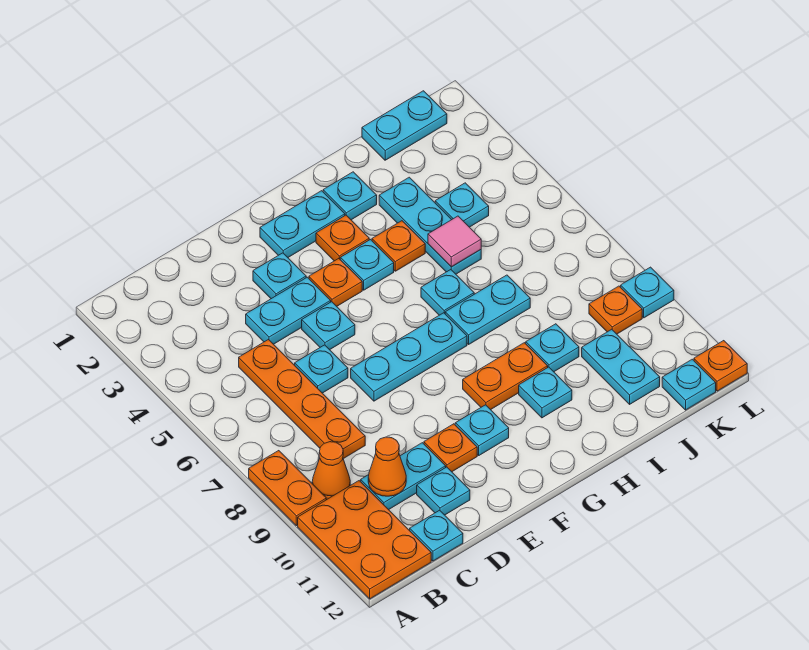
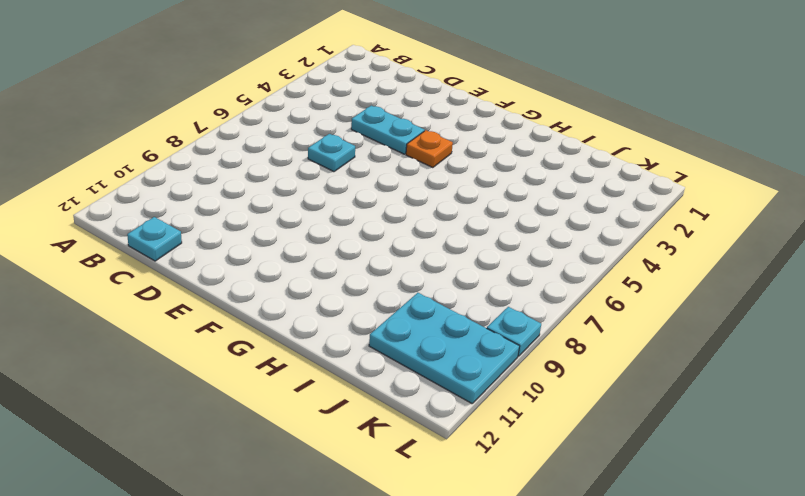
cyan plate J10:L11 level 1 -> cyan plate J10:J11 level 1
none -> orange plate A8:A9 level 1
none -> orange plate A10:B12 level 1
none -> orange cone B9 level 1
none -> orange plate C5:C8 level 1

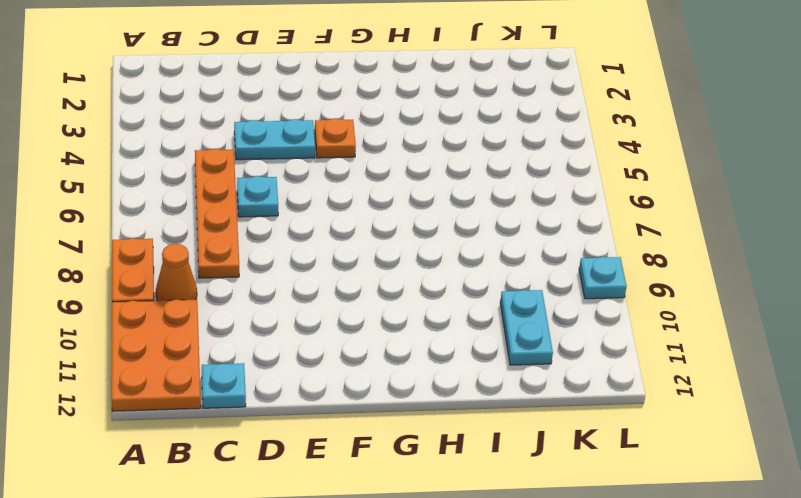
none -> cyan plate C10:D10 level 1
none -> cyan plate D11 level 1
none -> cyan plate E3 level 1
none -> cyan plate E5 level 1

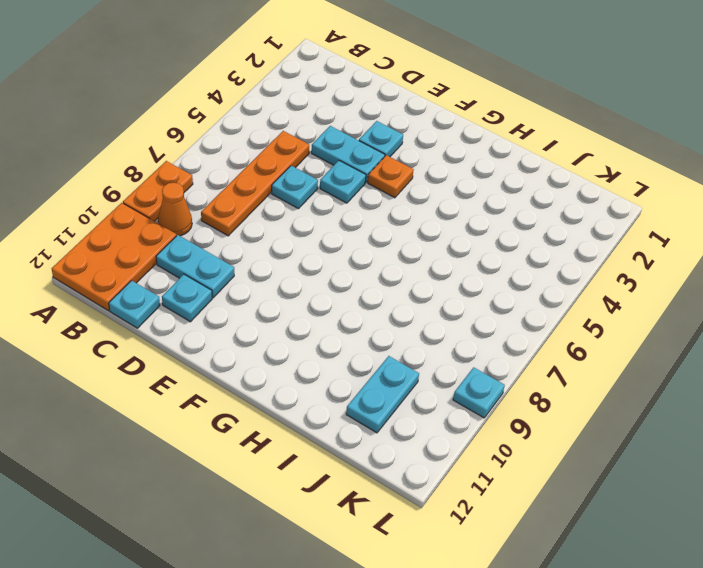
none -> cyan plate E7:G7 level 1
none -> orange plate E10 level 1
none -> cyan plate F2:G2 level 1
none -> cyan plate F10 level 1

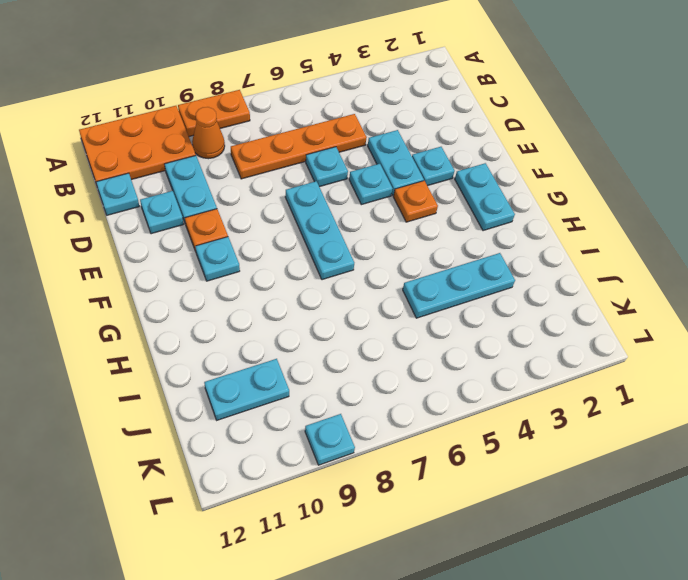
none -> orange plate G3 level 1
none -> cyan plate G4 level 1
none -> orange plate G9:H9 level 1
none -> cyan plate H2 level 1

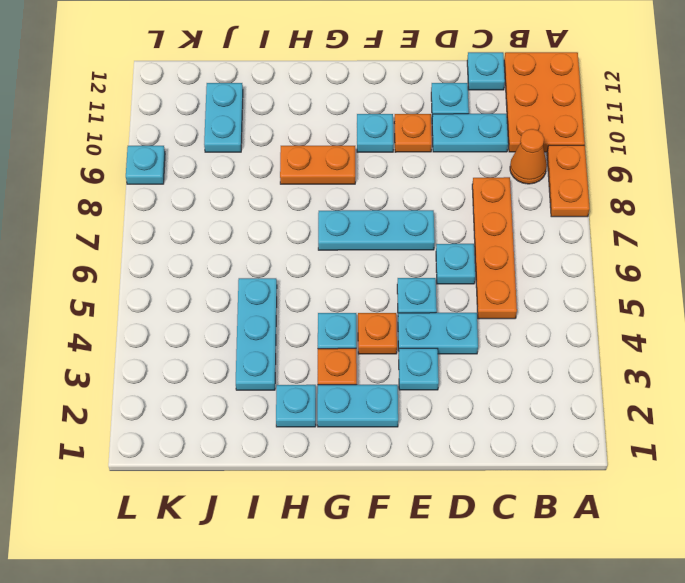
none -> orange plate H4 level 1
none -> cyan plate H6 level 1
none -> cyan plate H7:I7 level 1
none -> cyan plate H10 level 1

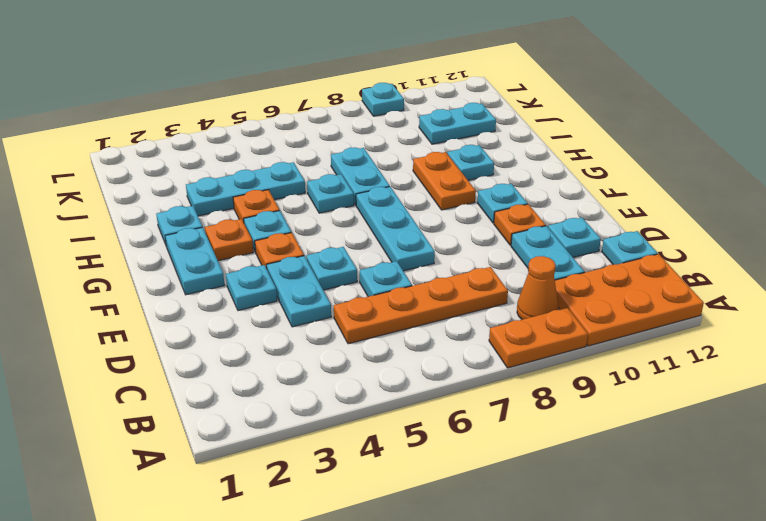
none -> cyan plate I9 level 1
none -> cyan plate J1:K1 level 1
none -> cyan plate J4 level 1
none -> orange plate K9 level 1

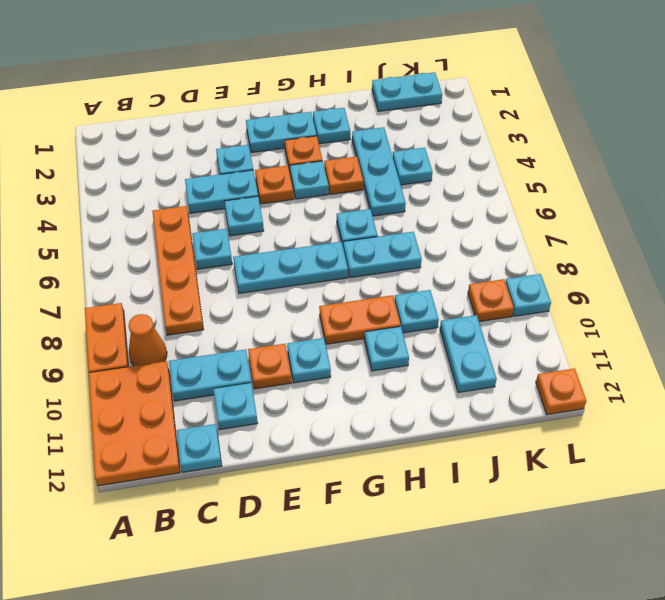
none -> cyan plate K12 level 1
none -> orange cone C10 level 2
none -> pink tile I5 level 2

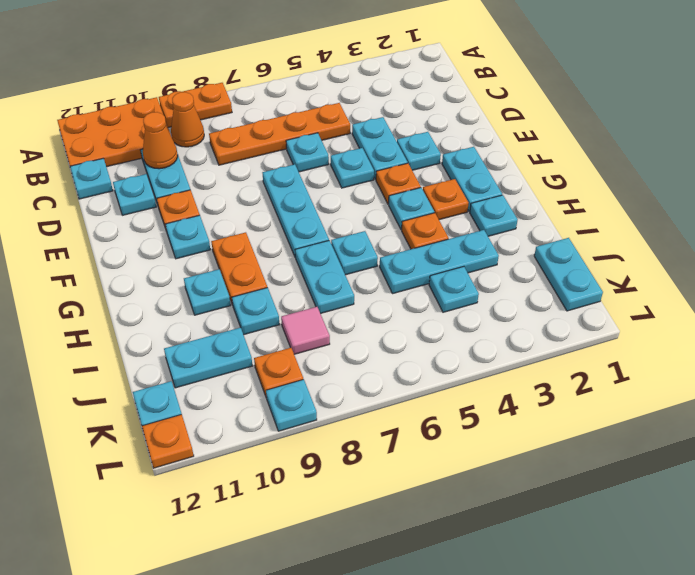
pink tile J8 level 1 -> pink tile I5 level 2

